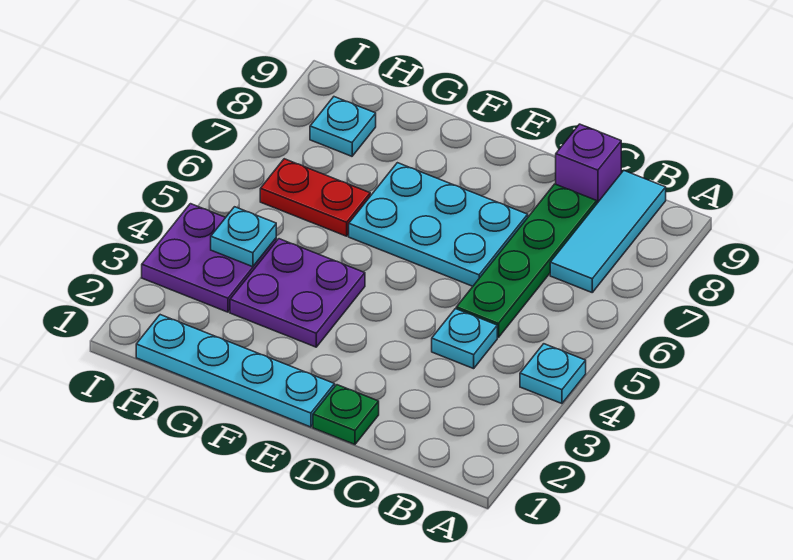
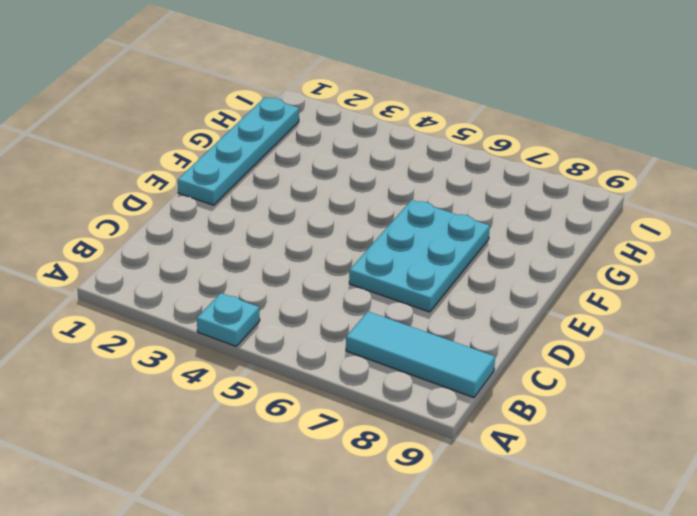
none -> cyan plate C4 level 1
none -> green plate C5:C8 level 1
none -> purple brick C9 level 1

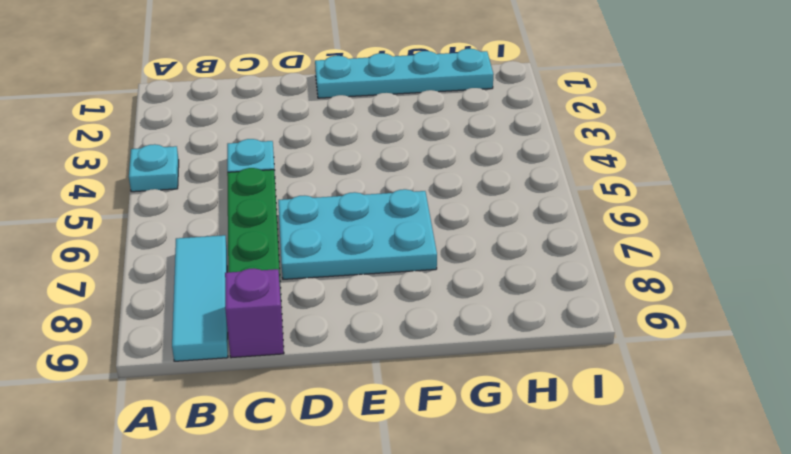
none -> green plate D1 level 1
none -> purple plate F3:G4 level 1
none -> red plate G6:H6 level 1

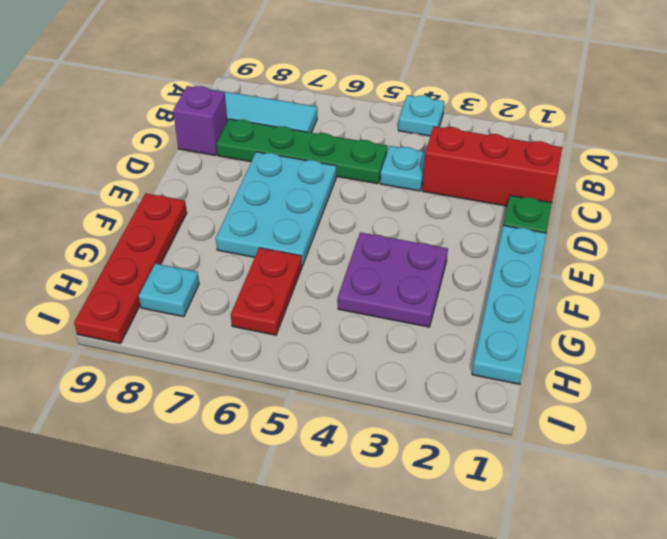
red brick C1:C3 level 1 -> none
red plate F9:I9 level 1 -> none
none -> purple plate H3:I4 level 1
none -> cyan plate H4 level 2

